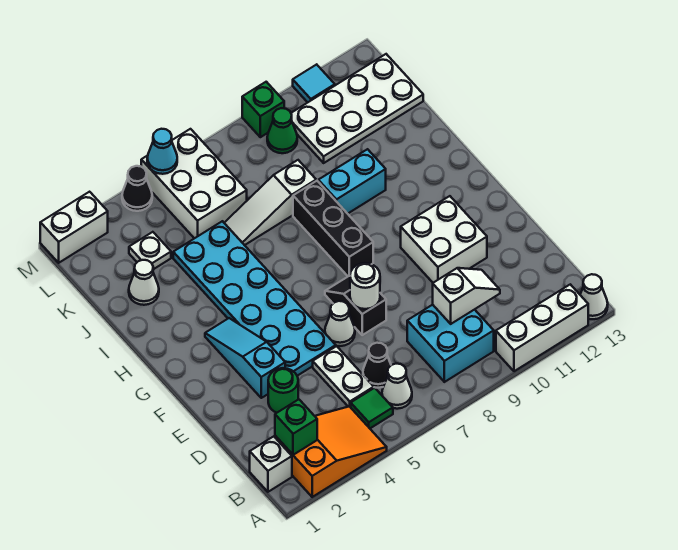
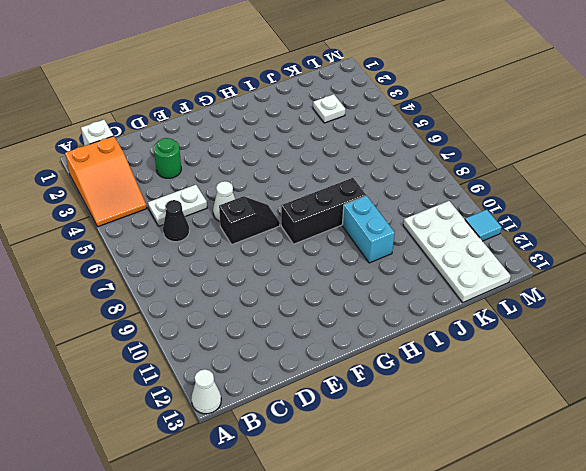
none -> white brick A10:A12 level 1
none -> green tile B5 level 1
none -> white cone B6 level 1
none -> cyan brick B8:C9 level 1

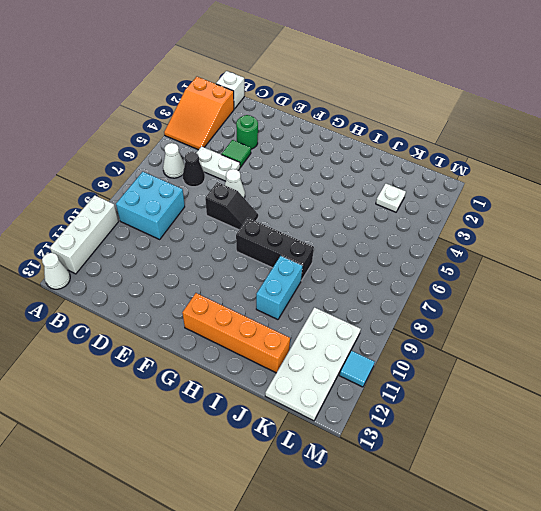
green tile D4 level 1 -> green tile B5 level 1
orange brick G12:J12 level 1 -> none
none -> cyan slope E3:G3 level 1 top E
none -> cyan plate E4:J5 level 1
none -> white brick E10:F11 level 1
none -> white cone J2 level 1

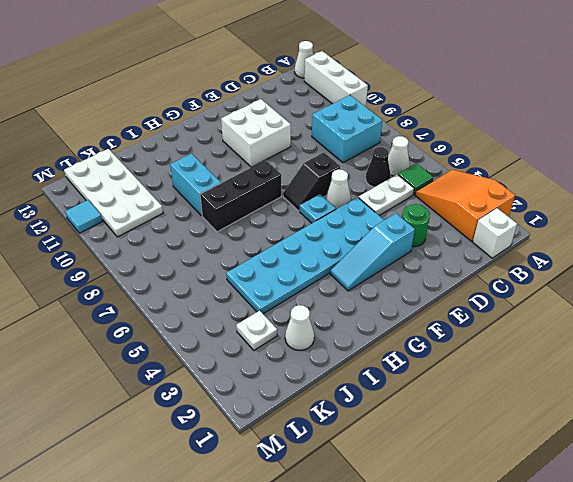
cyan plate F6 level 1 -> none
none -> white slope J6:J8 level 1 top 8
none -> white brick K5:M6 level 1
none -> green cone L9 level 1
none -> white brick M1:M2 level 1

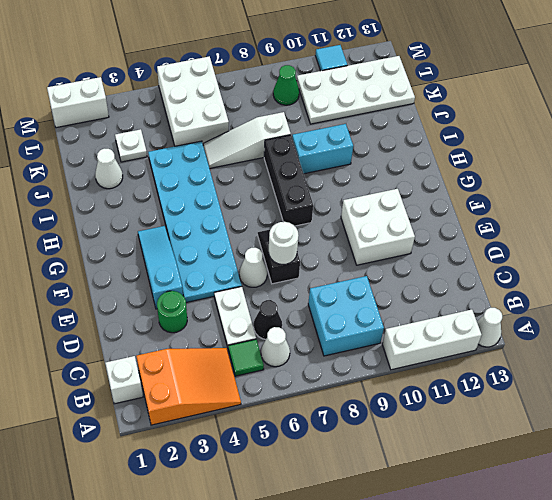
none -> black cone M4 level 1
none -> green brick M9 level 1
none -> green brick B2 level 2
none -> white slope C9:C10 level 2 top 9

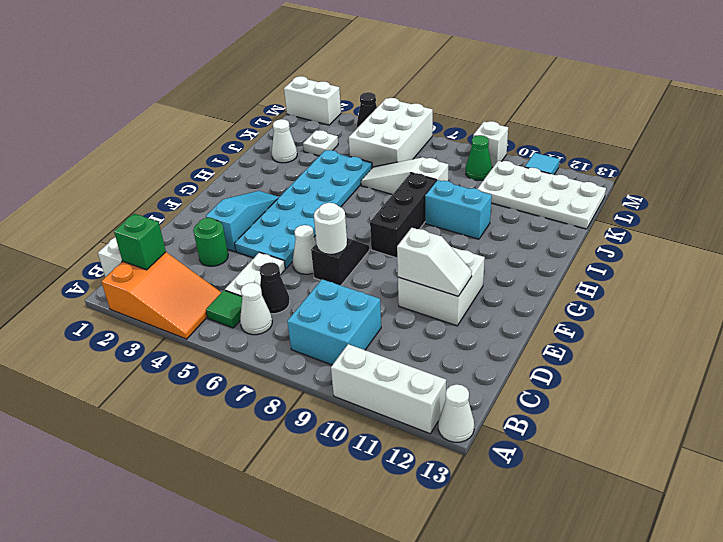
white slope E10:E11 level 2 top 10 -> white slope C9:C10 level 2 top 9
white brick M9 level 1 -> green brick M9 level 1
none -> cyan cone M5 level 2

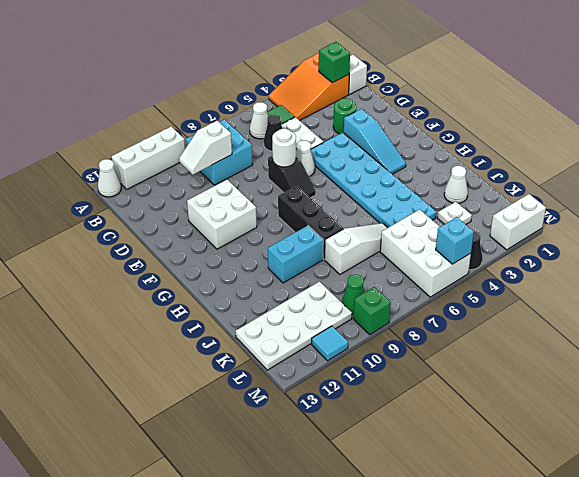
cyan brick M5 level 2 -> cyan cone M5 level 2

